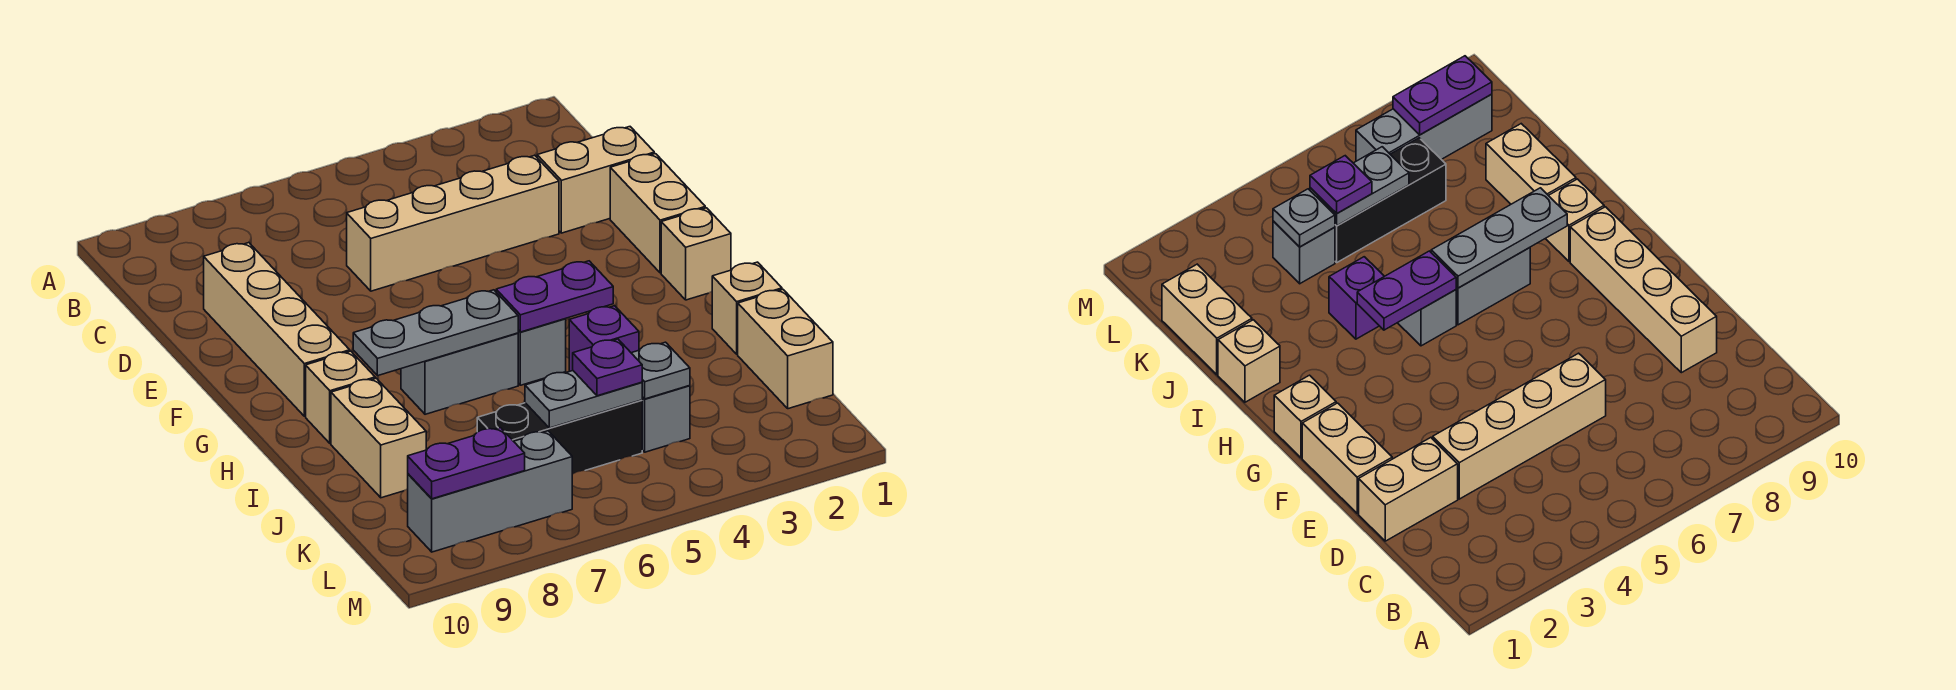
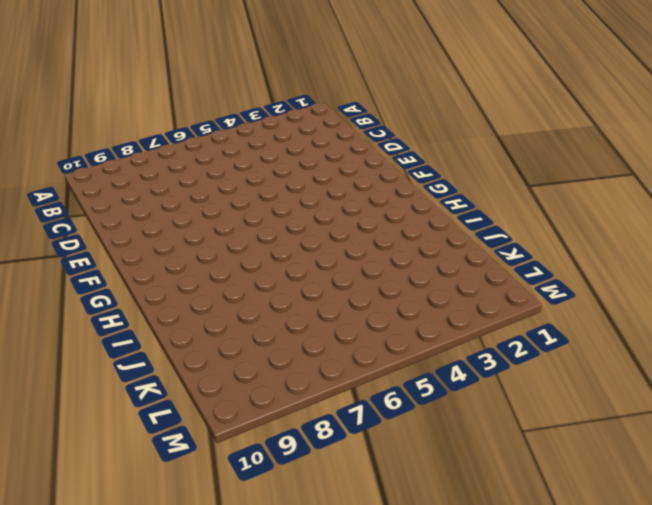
none -> tan brick D1:D2 level 1
none -> tan brick D3:D6 level 1
none -> tan brick D9:G9 level 1

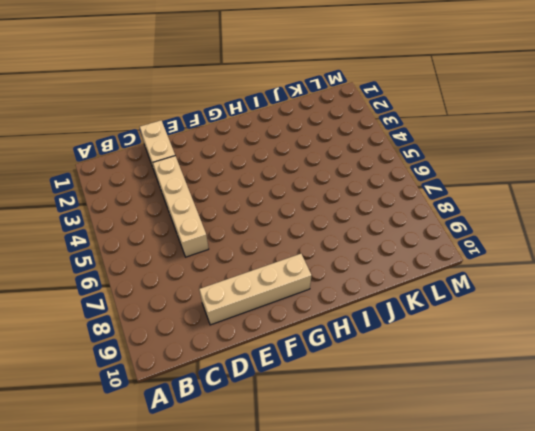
none -> tan brick E1:F1 level 1
none -> tan brick G1 level 1
none -> grey brick H5 level 1

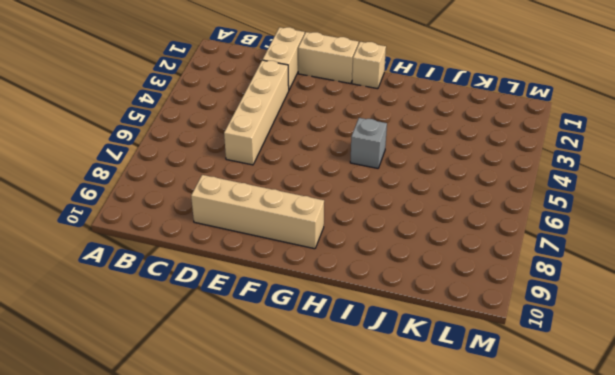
none -> grey brick H6:H7 level 1
none -> tan brick H9 level 1
none -> tan brick I1 level 1

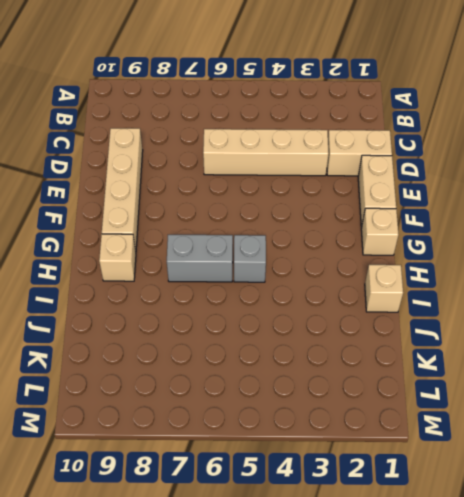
none -> purple brick I4 level 1
none -> tan brick I9:J9 level 1
none -> tan brick J1:K1 level 1

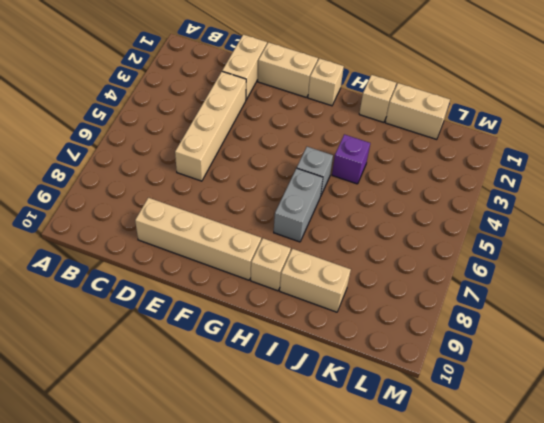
none -> grey brick K4 level 1
none -> black brick K5:K7 level 1
none -> grey brick L7:L9 level 1

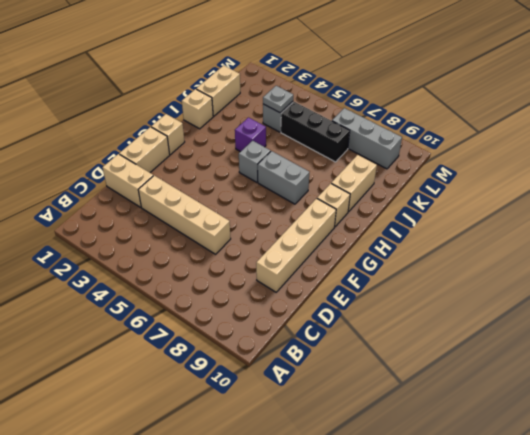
none -> purple plate H4:H5 level 2
none -> grey plate H6:H8 level 2
none -> grey plate K5:K6 level 2

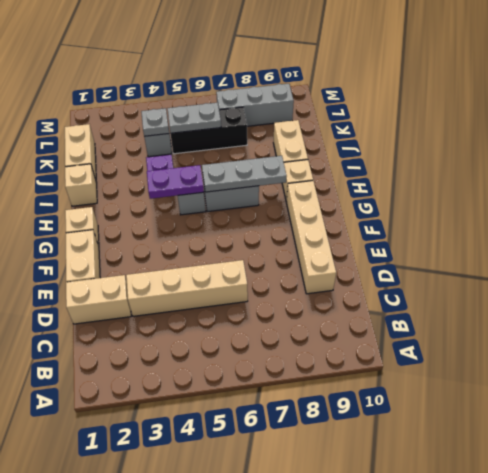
none -> purple plate L8:L9 level 2
none -> purple plate K5 level 3

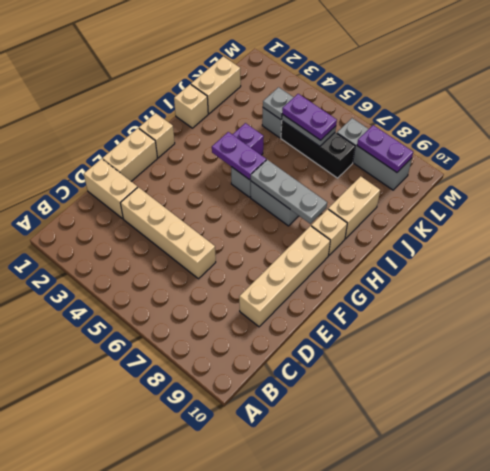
purple plate K5:K6 level 3 -> purple plate K5 level 3

